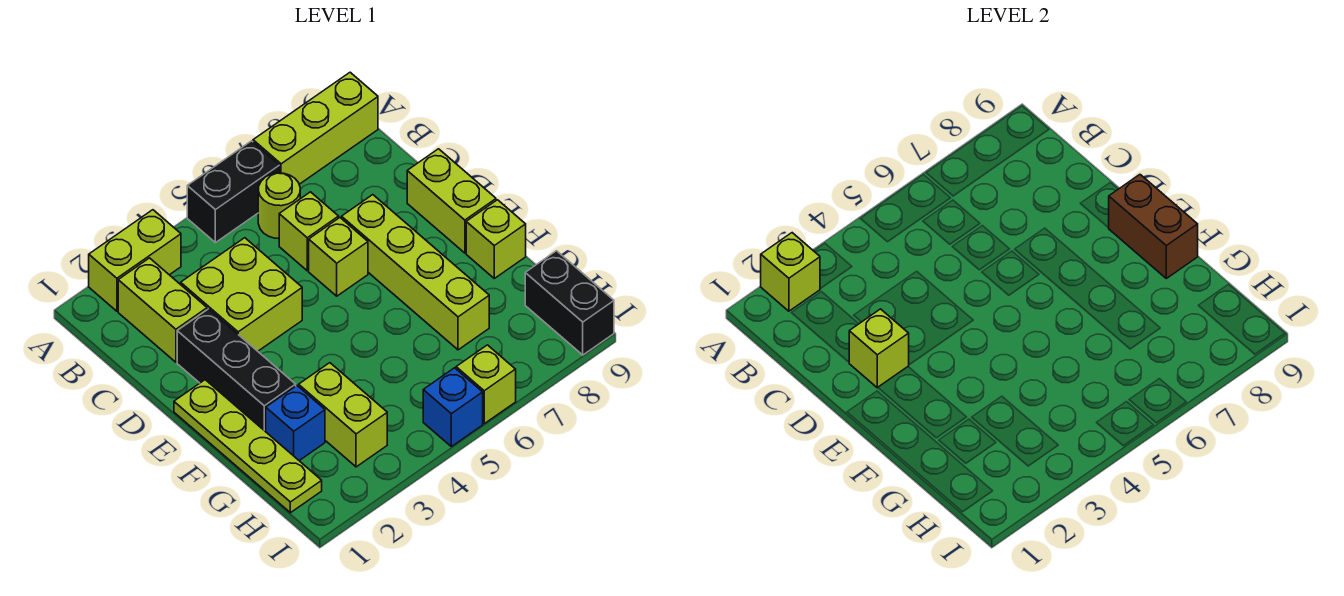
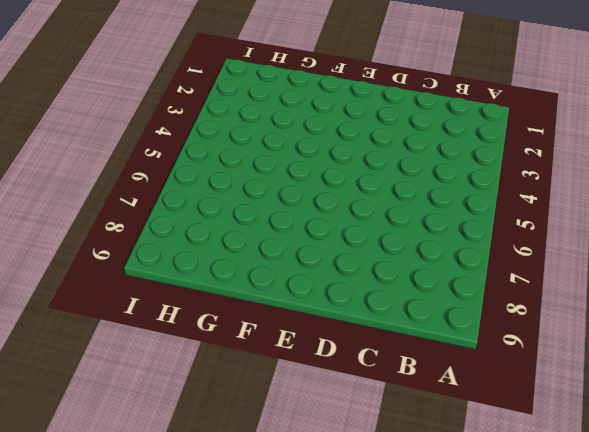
none -> lime brick A2:A3 level 1
none -> black brick A5:A6 level 1
none -> lime brick A7:A9 level 1

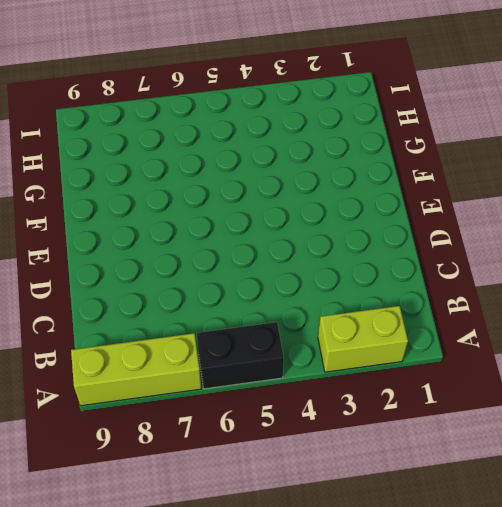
none -> lime brick B2:C2 level 1
none -> lime round brick B6 level 1
none -> lime brick C3:D4 level 1

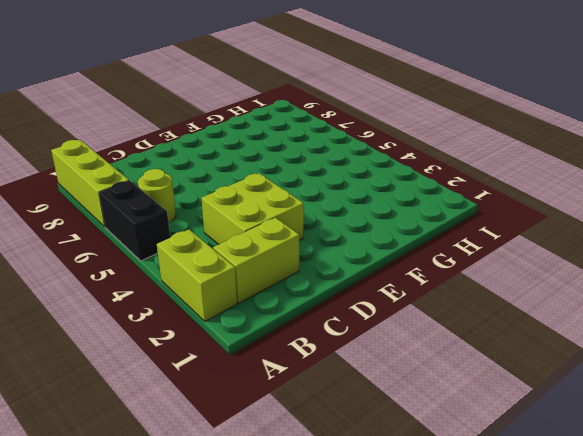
none -> lime brick C6 level 1
none -> black brick D2:F2 level 1
none -> lime brick D6 level 1

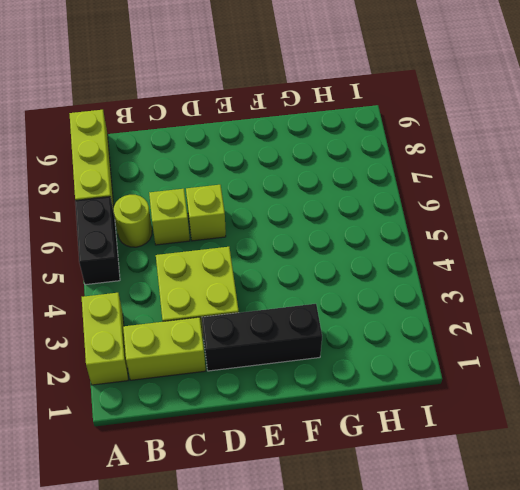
none -> lime brick D7:G7 level 1
none -> lime brick D9:E9 level 1
none -> lime plate E1:H1 level 1

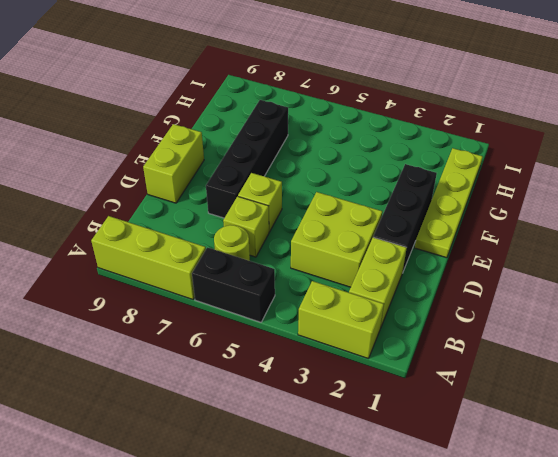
black brick D7:G7 level 1 -> lime brick D7:G7 level 1
none -> lime brick F9 level 1
none -> blue brick G2 level 1
none -> lime brick G3:H3 level 1

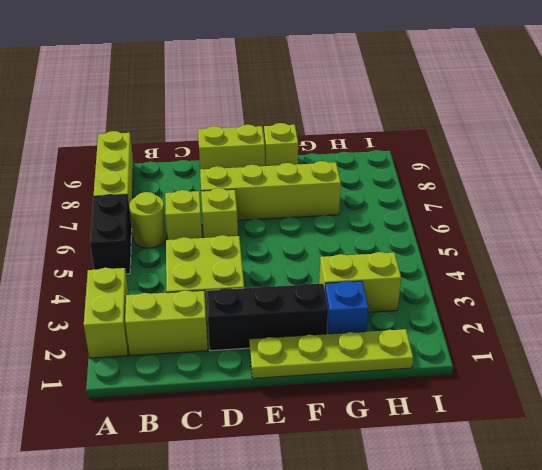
none -> black brick H9:I9 level 1
none -> blue brick I5 level 1
none -> lime brick I6 level 1

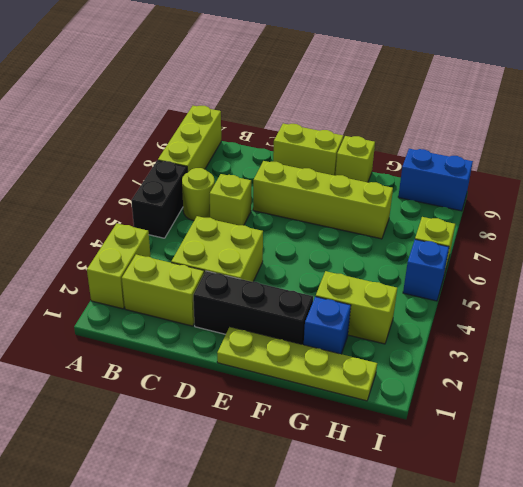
blue brick H9:I9 level 1 -> black brick H9:I9 level 1
none -> lime brick D6 level 1
none -> lime brick A2 level 2
none -> lime brick D2 level 2

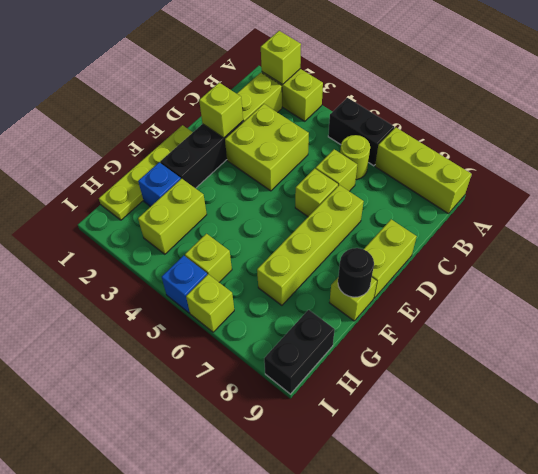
black round brick F9 level 2 -> brown brick E9:F9 level 2
lime brick H5 level 1 -> none

